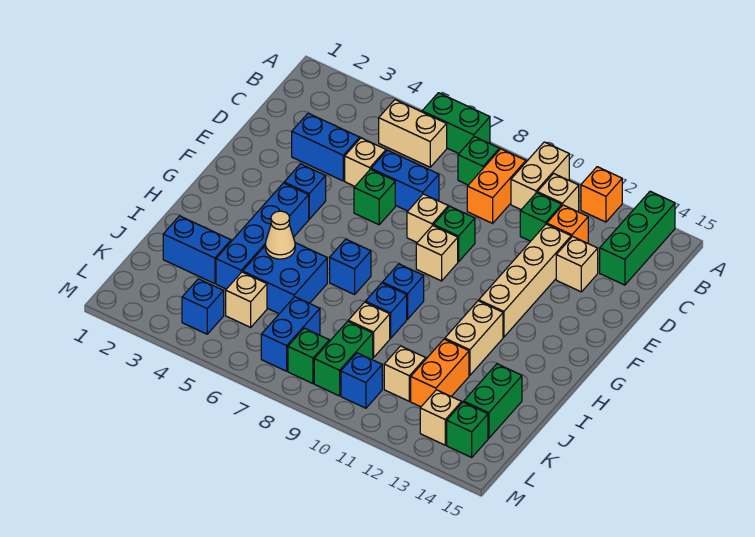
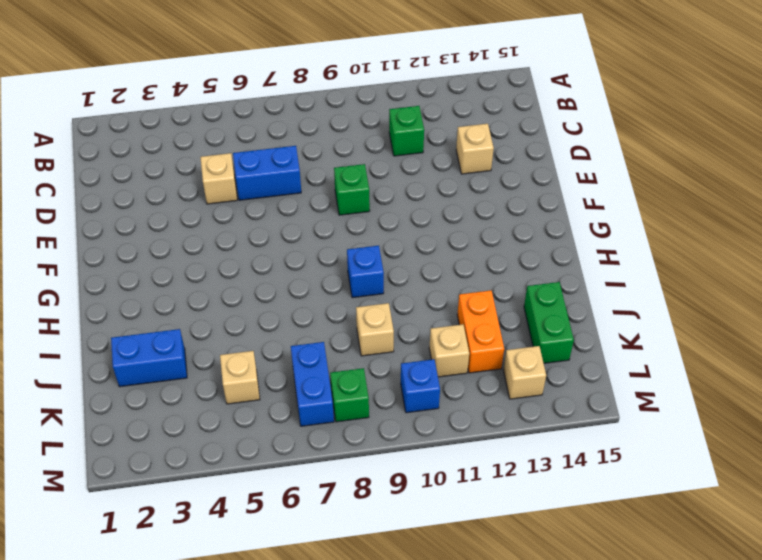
none -> green brick A6:A7 level 1
none -> tan brick A10:B10 level 1
none -> orange brick A12 level 1
none -> green brick A14:C14 level 1

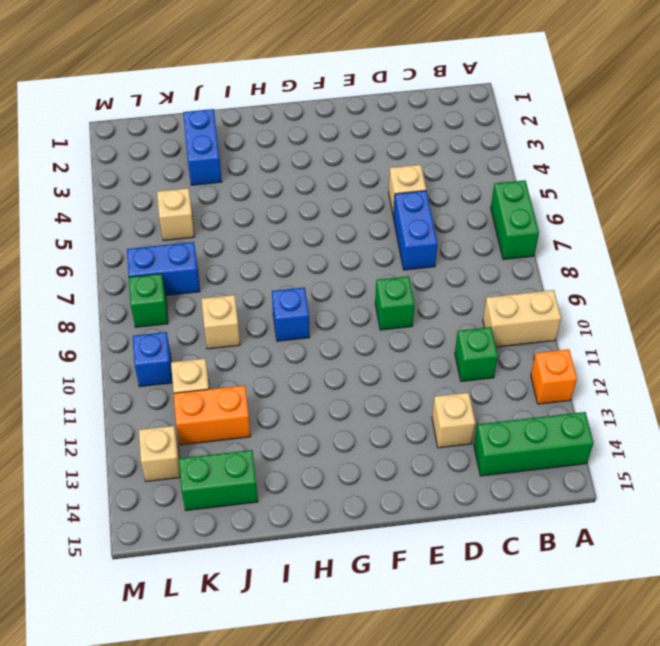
none -> tan brick B5:B6 level 1
none -> green brick B8 level 1
none -> orange brick B9:C9 level 1
none -> tan brick B11 level 1

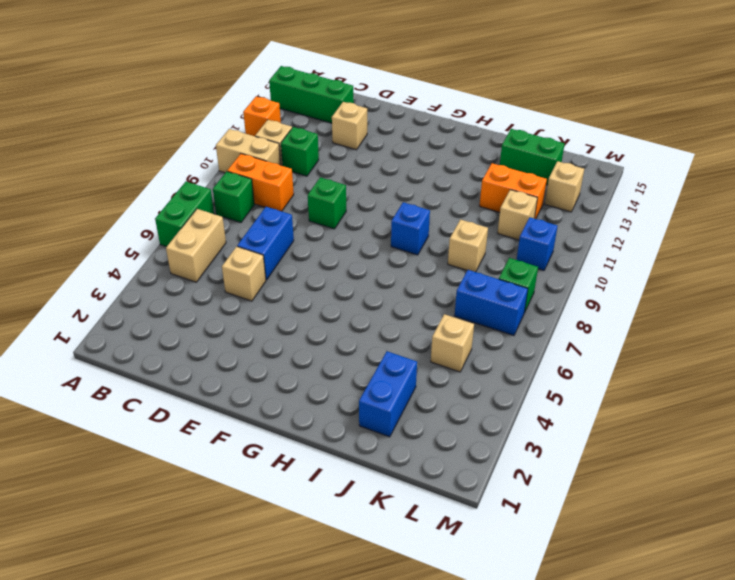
none -> orange brick C12 level 1
none -> blue brick D3:D4 level 1
none -> tan brick D12:G12 level 1
none -> green brick E6 level 1

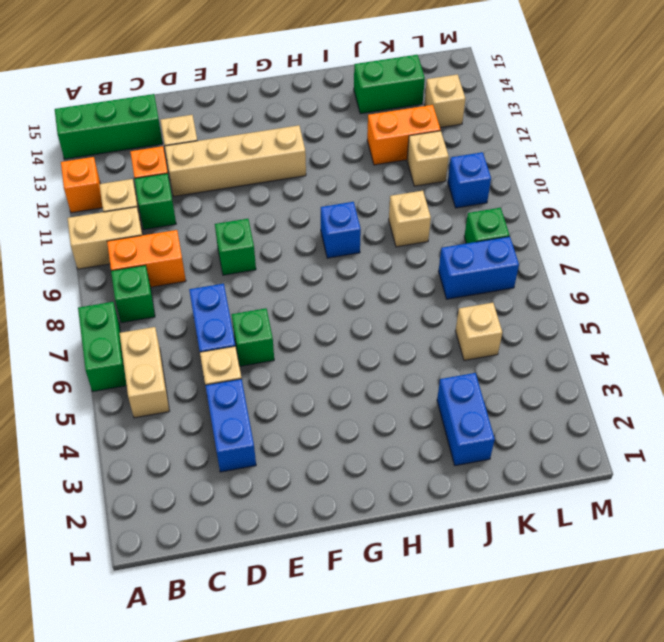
none -> tan brick E8 level 1
none -> blue brick F4 level 1
none -> tan brick F9 level 1
none -> blue brick G4:J4 level 1

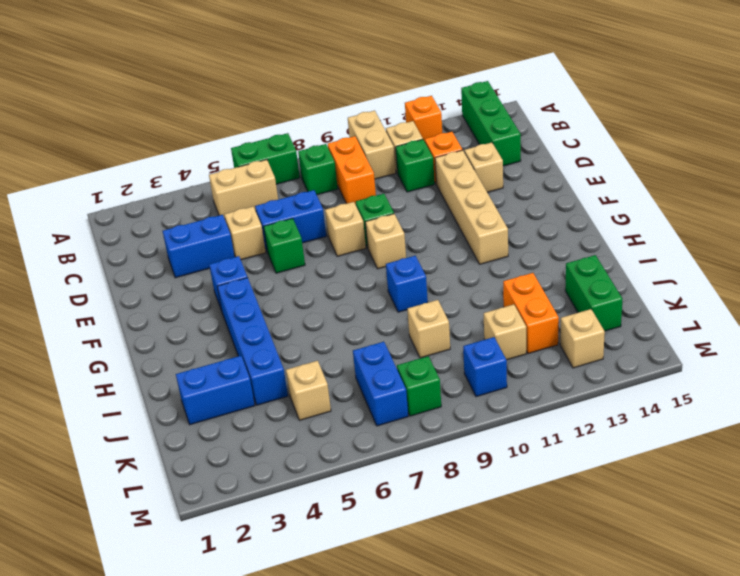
none -> blue brick H7 level 1
none -> tan brick H12:I12 level 1
none -> blue brick I5:J6 level 1
none -> blue brick I9 level 1

